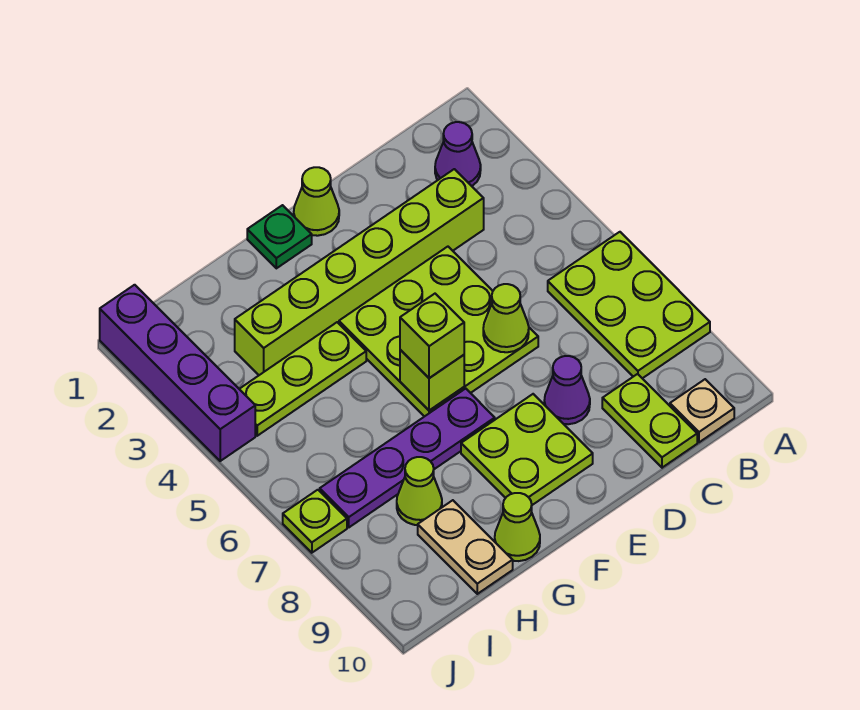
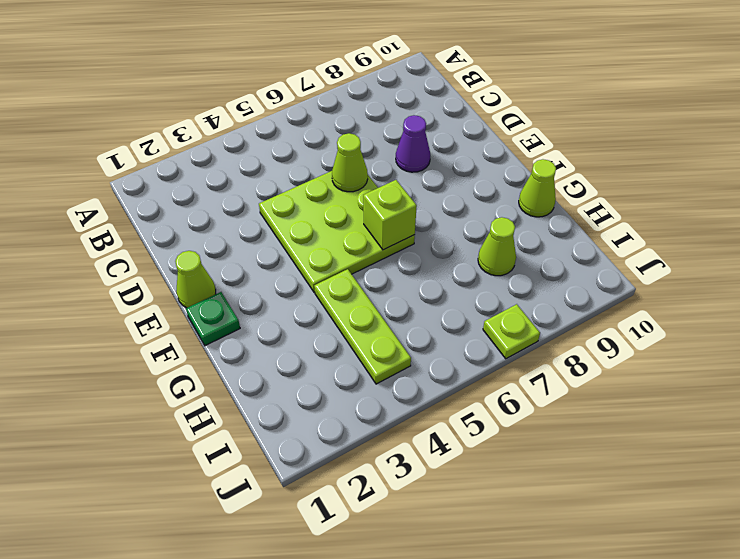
none -> lime plate A6:B8 level 1
none -> purple cone B2 level 1
none -> tan plate B10 level 1

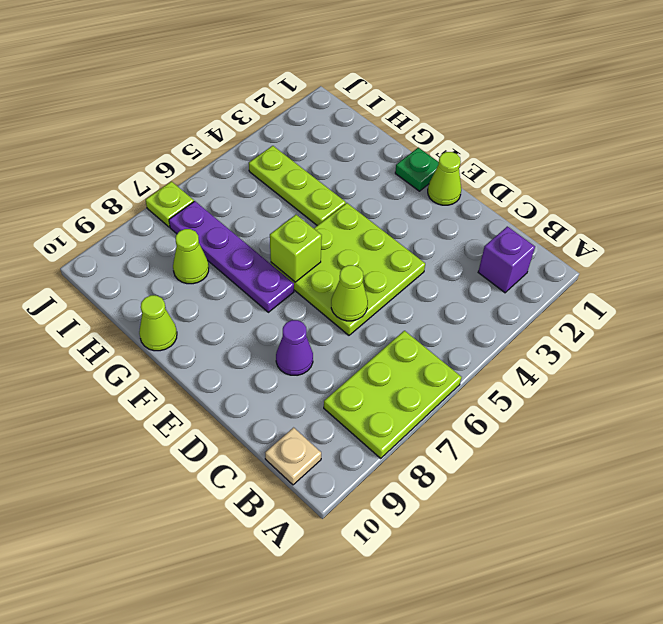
purple brick B2 level 1 -> purple cone B2 level 1
none -> lime brick C3:H3 level 1
none -> lime plate C9:C10 level 1
none -> lime plate E8:F9 level 1

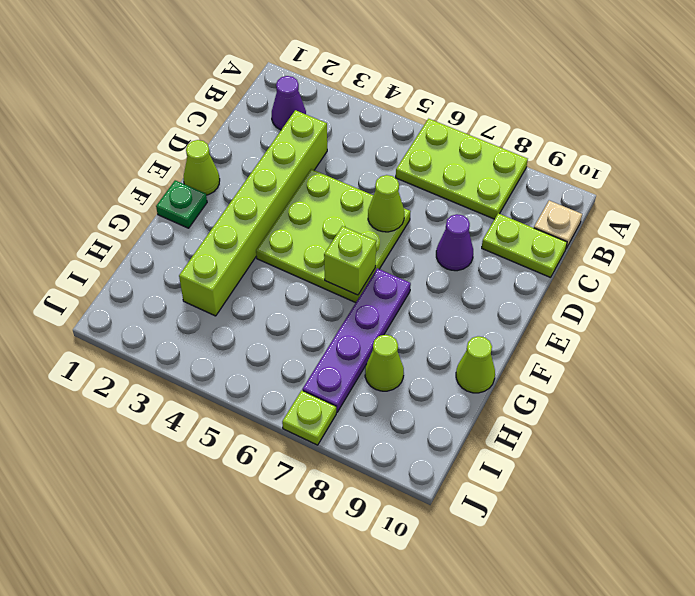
none -> lime plate E8:F9 level 1
none -> lime plate G4:I4 level 1
none -> tan plate H9:H10 level 1

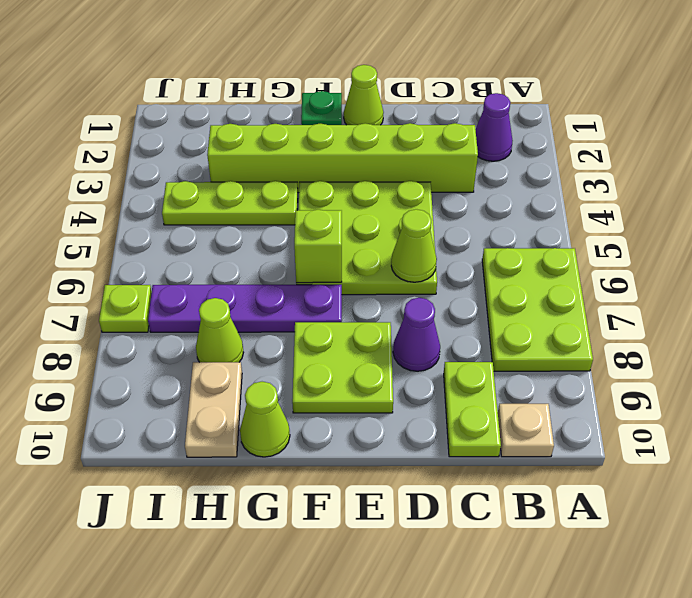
none -> purple brick J1:J4 level 1
none -> lime brick F6 level 3

